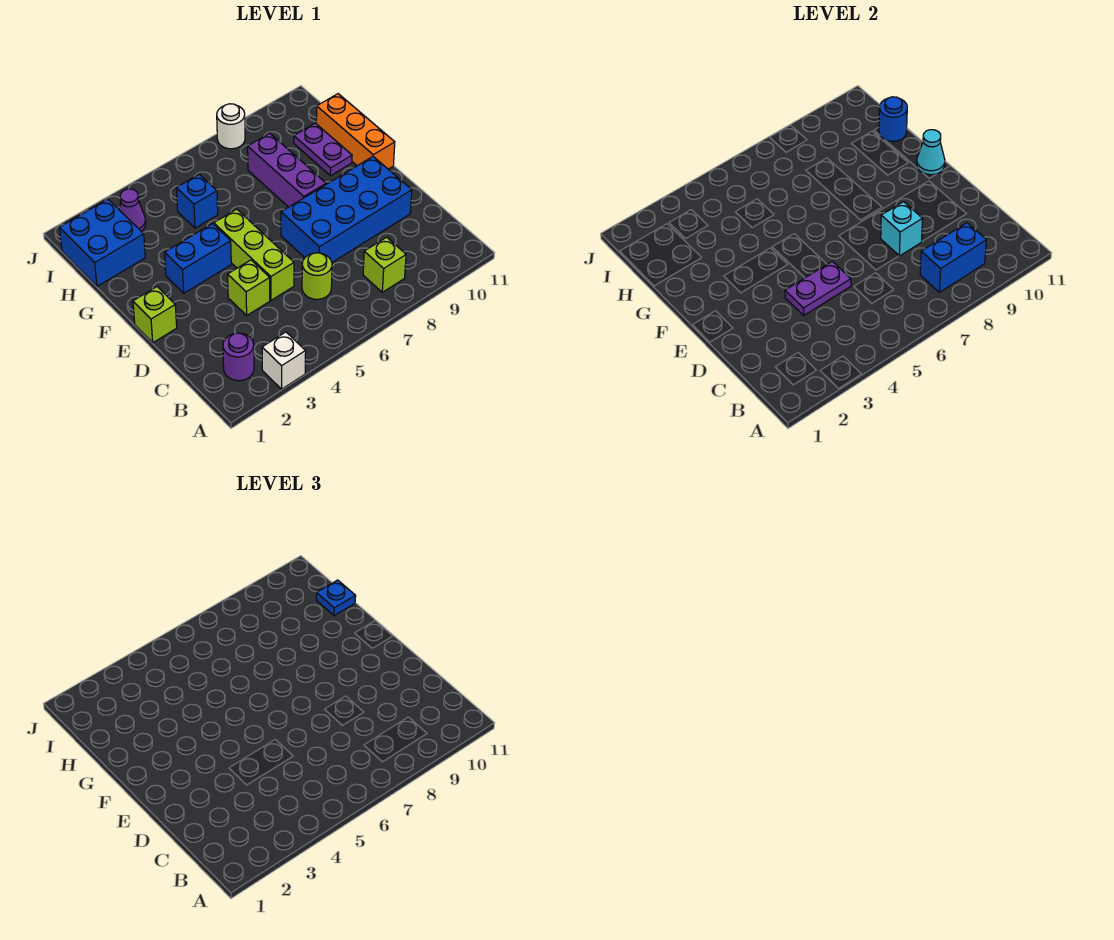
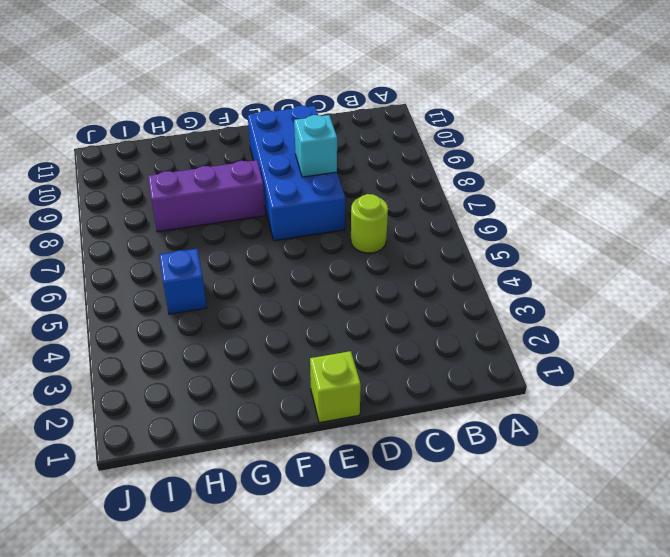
none -> white brick A3 level 1
none -> purple round brick B2 level 1
none -> lime brick B8 level 1

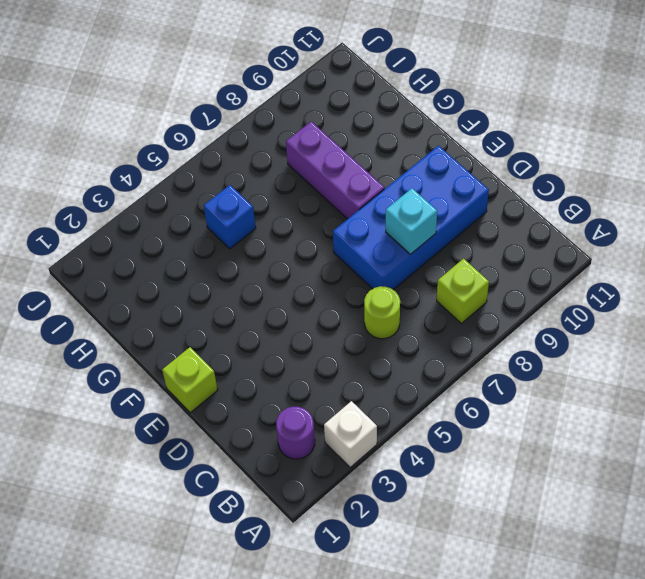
none -> lime brick D4 level 1
none -> lime brick D5:F5 level 1
none -> blue brick F3:F4 level 1

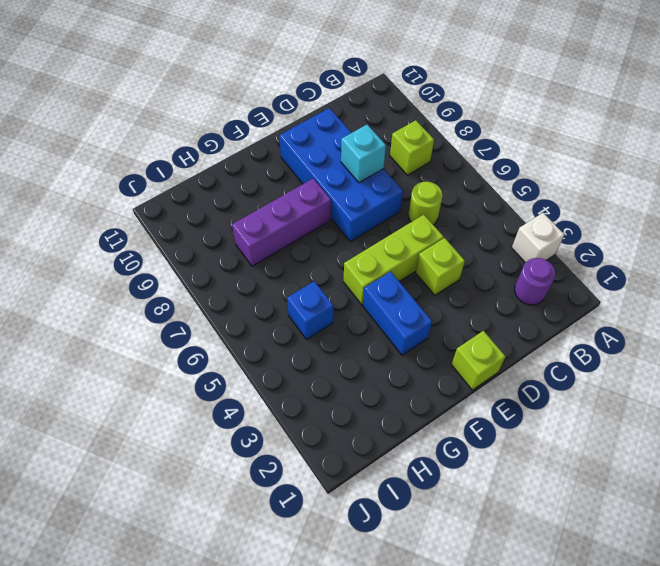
none -> orange brick F11:H11 level 1
none -> purple plate G10:H10 level 1
none -> blue brick H1:I2 level 1

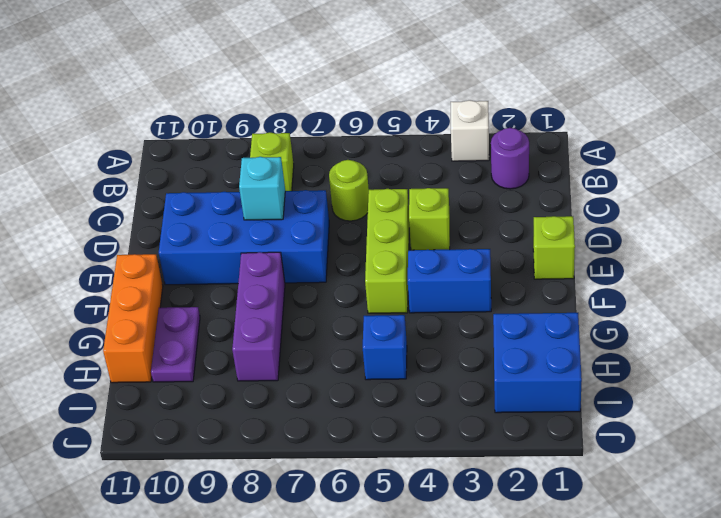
none -> purple cone I3 level 1
none -> white round brick J8 level 1
none -> blue brick B8:B9 level 2

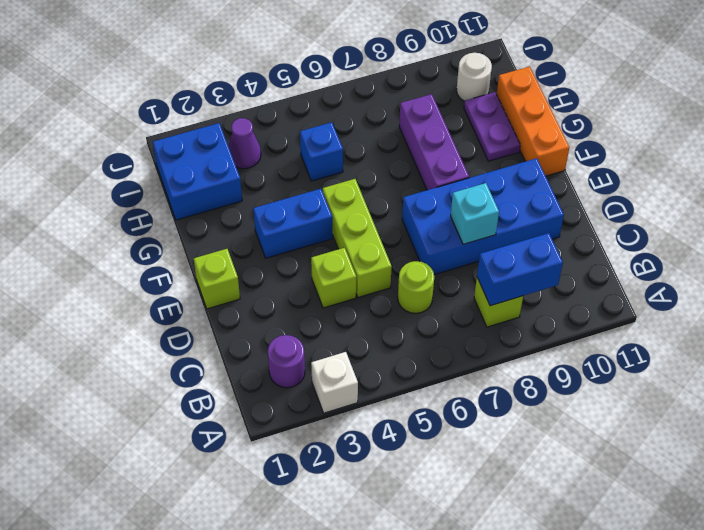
white round brick I10 level 1 -> white round brick J8 level 1
none -> purple plate D4:D5 level 2
none -> cyan cone F11 level 2
none -> blue round brick H11 level 2

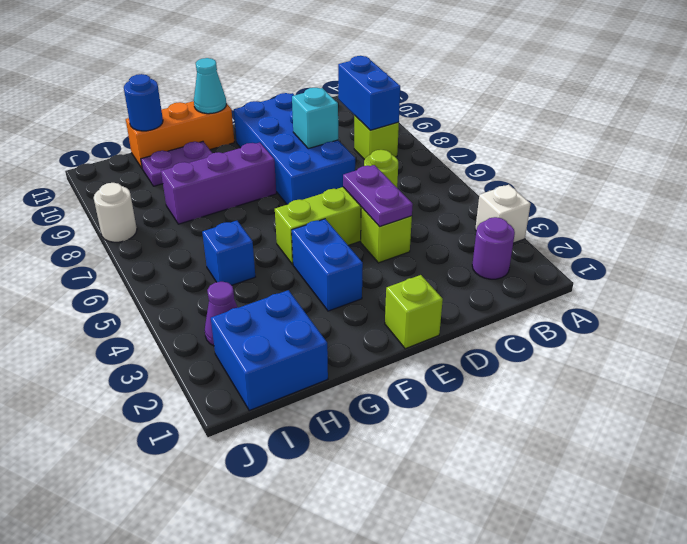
none -> blue plate H11 level 3

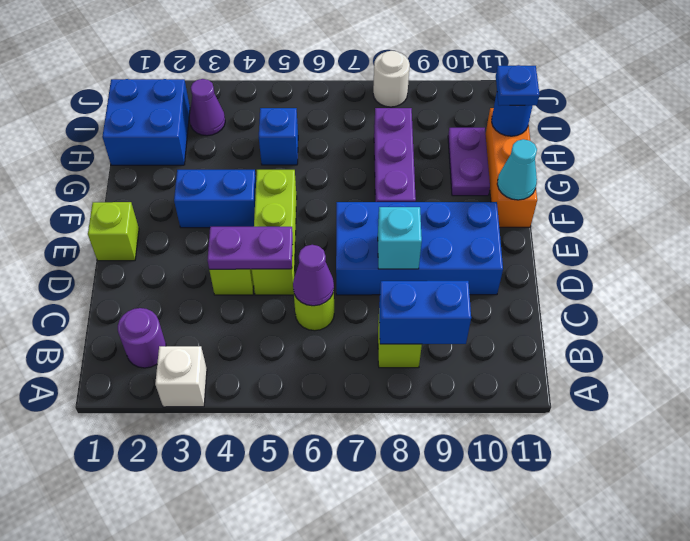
purple cone C6 level 2 -> none

